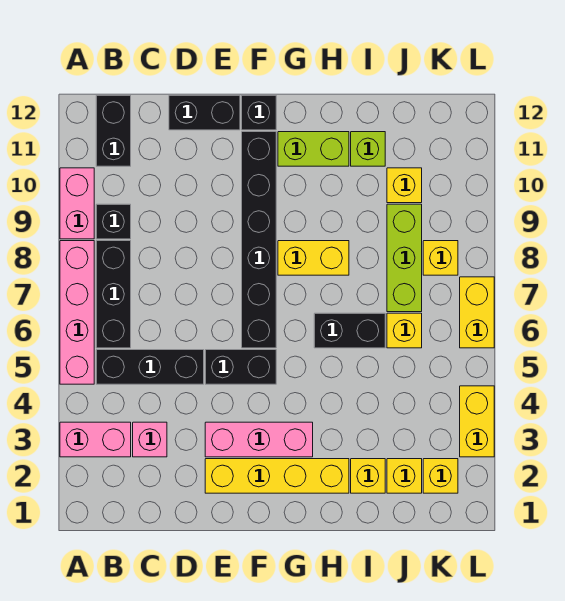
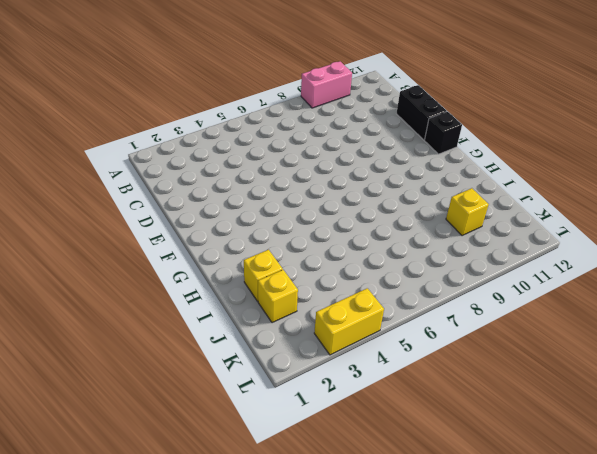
none -> pink brick A3:B3 level 1
none -> pink brick A5:A8 level 1
none -> black brick B5:D5 level 1

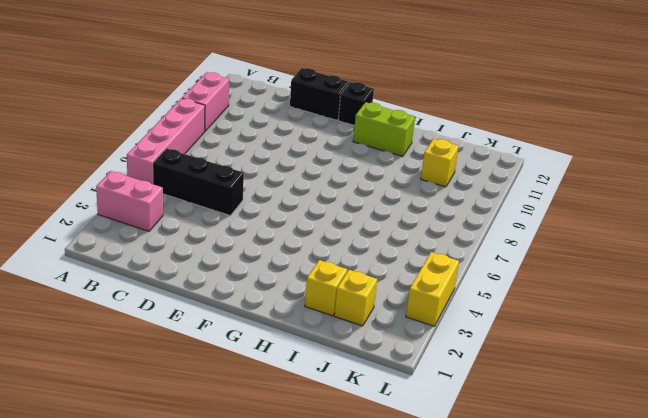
none -> black brick B6:B8 level 1
none -> black brick B9 level 1
none -> black brick B11:B12 level 1

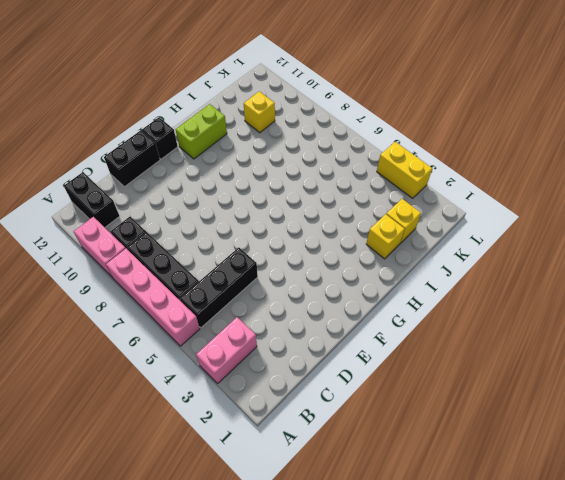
none -> pink brick C3 level 1
none -> yellow brick E2:H2 level 1
none -> pink brick E3:G3 level 1

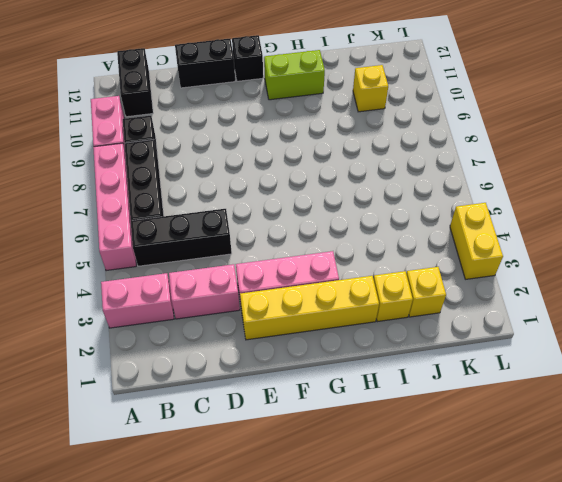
pink brick C3:D3 level 1 -> pink brick C3 level 1
none -> black brick E5:F5 level 1
none -> black brick F6:F11 level 1
none -> yellow brick G8:H8 level 1

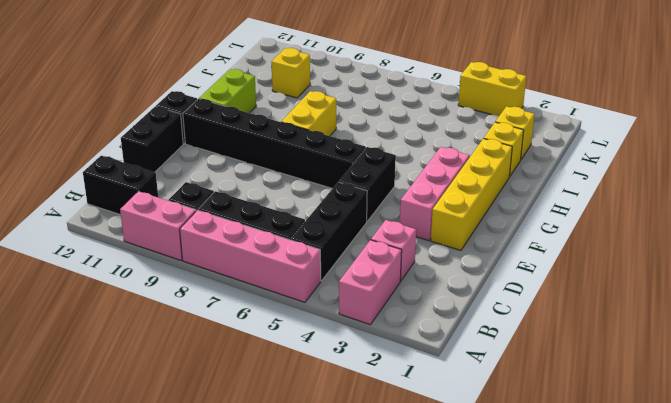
none -> black brick H6:I6 level 1
none -> lime brick I11 level 1
none -> yellow brick J6 level 1

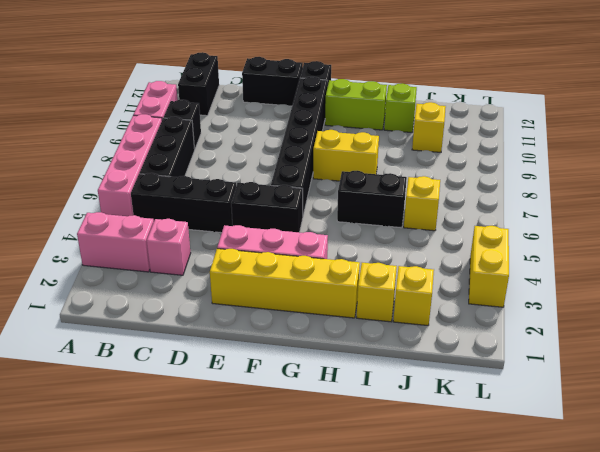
none -> lime brick J7:J9 level 1
none -> yellow brick K2 level 1
none -> yellow brick K8 level 1

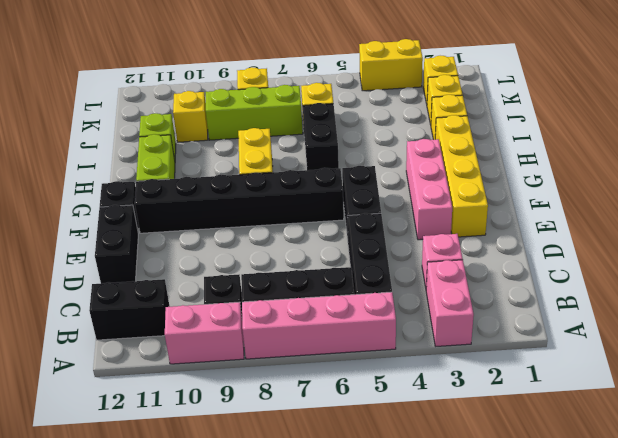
none -> yellow brick L6:L7 level 1

